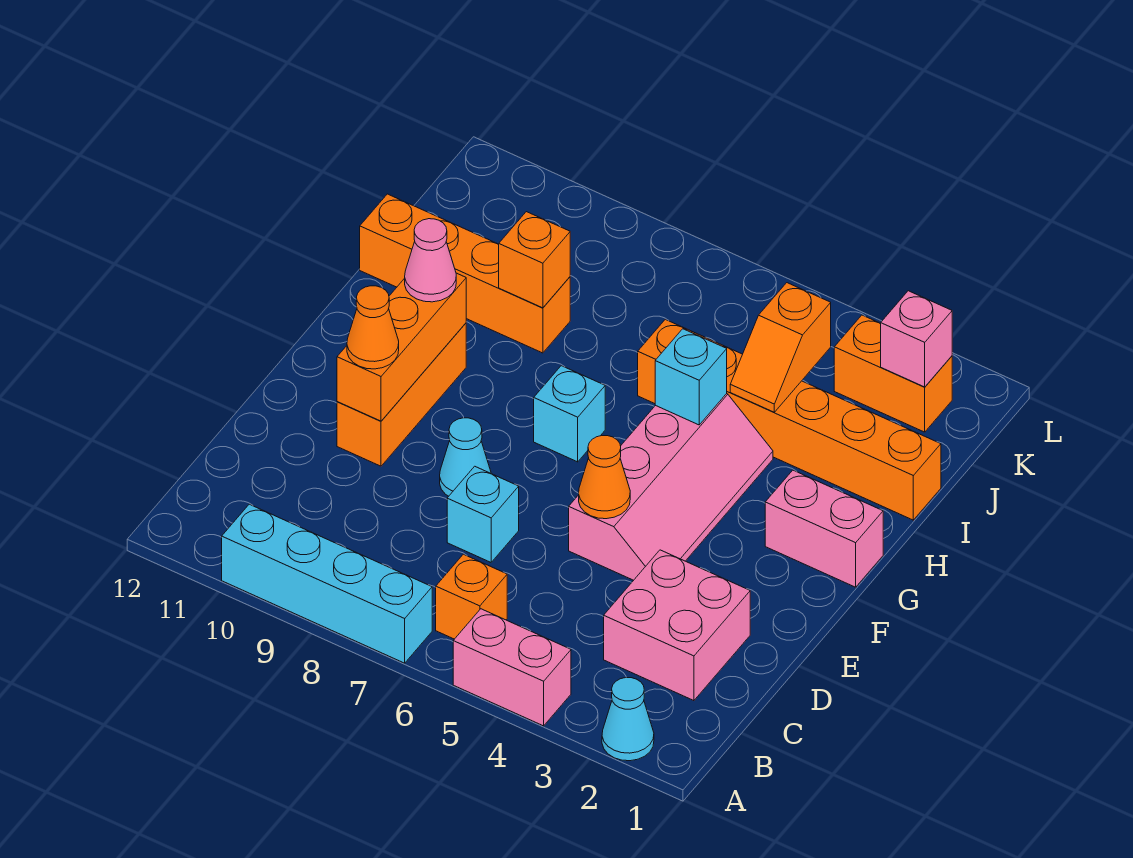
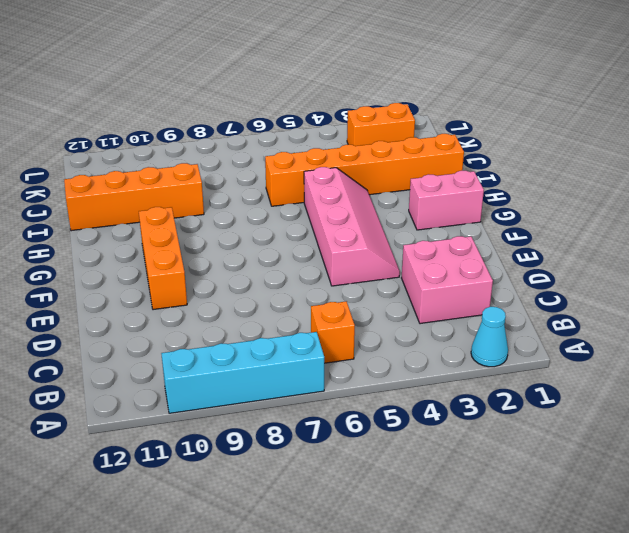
none -> pink brick A4:A5 level 1
none -> cyan brick D7 level 1
none -> cyan cone E8 level 1

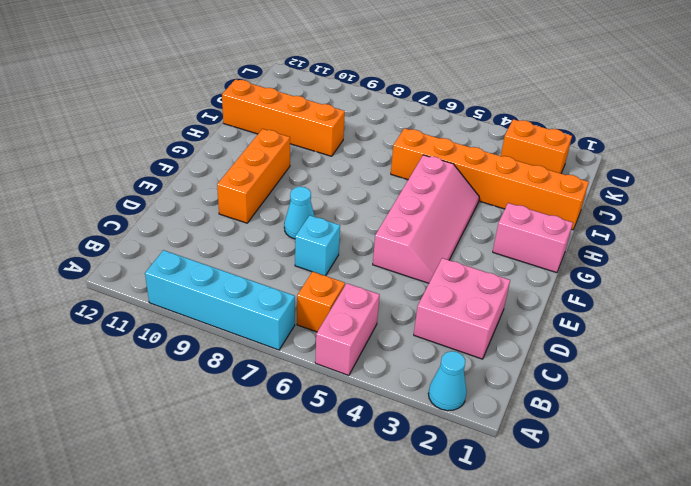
pink brick A5:B5 level 1 -> pink brick A4:A5 level 1
none -> cyan brick G7 level 1
none -> orange cone E5 level 2
none -> orange brick E10:G10 level 2

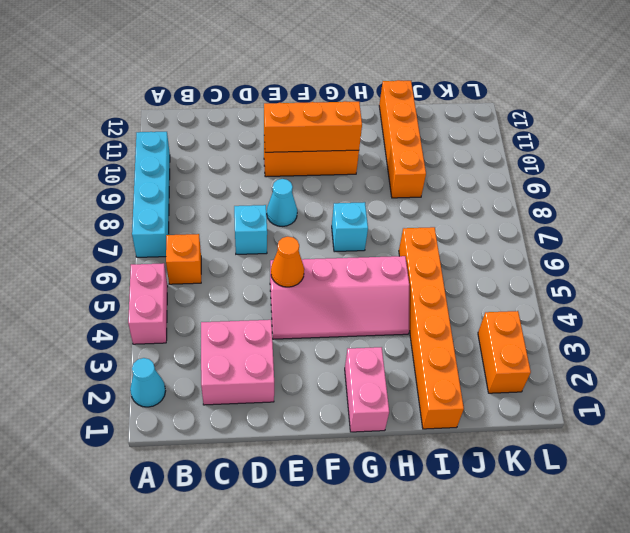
none -> cyan brick H5 level 2
none -> orange slope I4:J4 level 2 top J
none -> orange brick I9 level 2

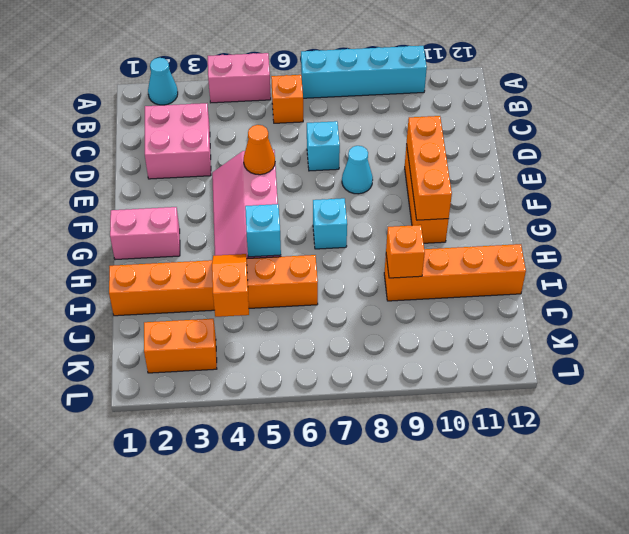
none -> pink brick K2 level 2
none -> orange cone E10 level 3
none -> pink cone G10 level 3

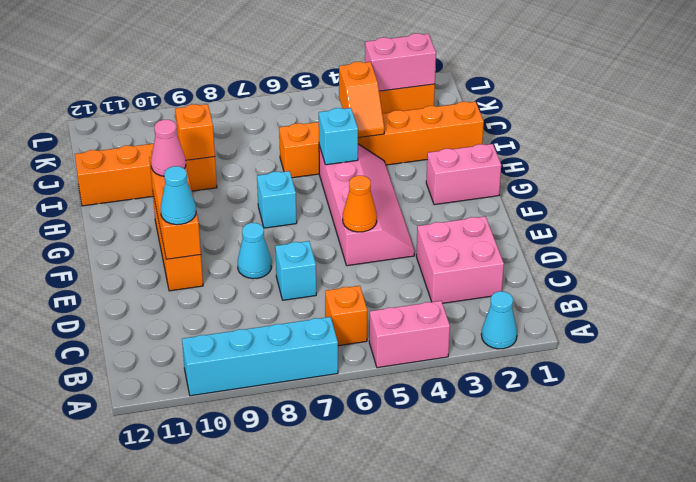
cyan cone E10 level 3 -> orange cone E10 level 3
pink brick K2:K3 level 2 -> pink brick K2 level 2

